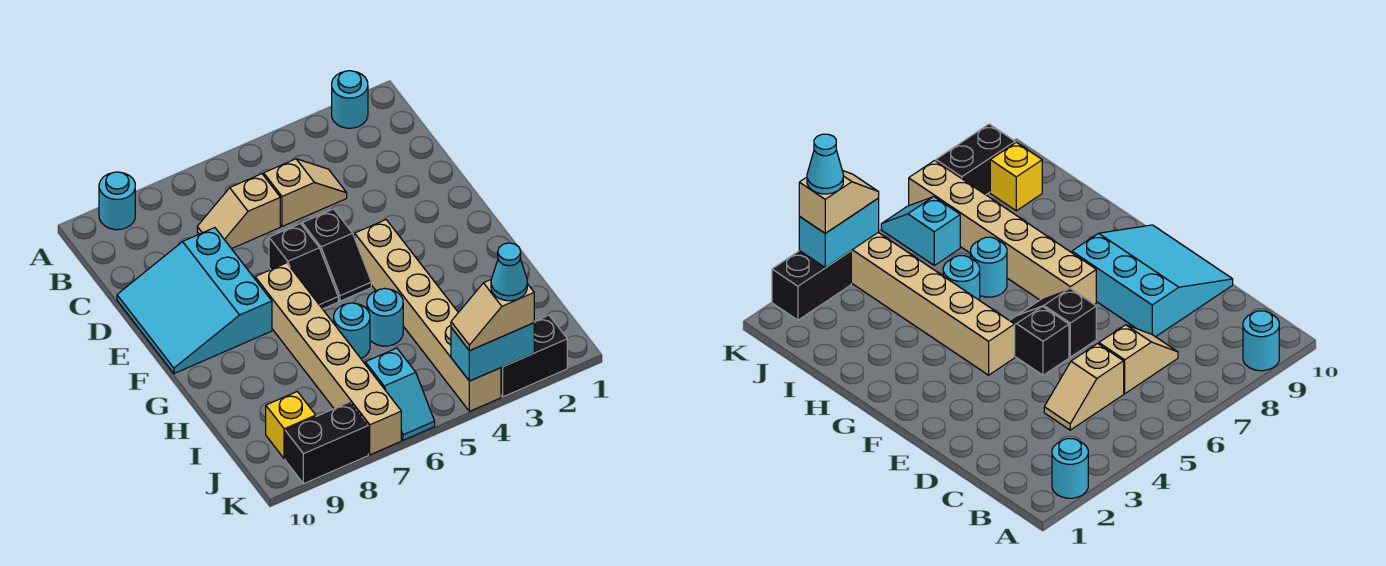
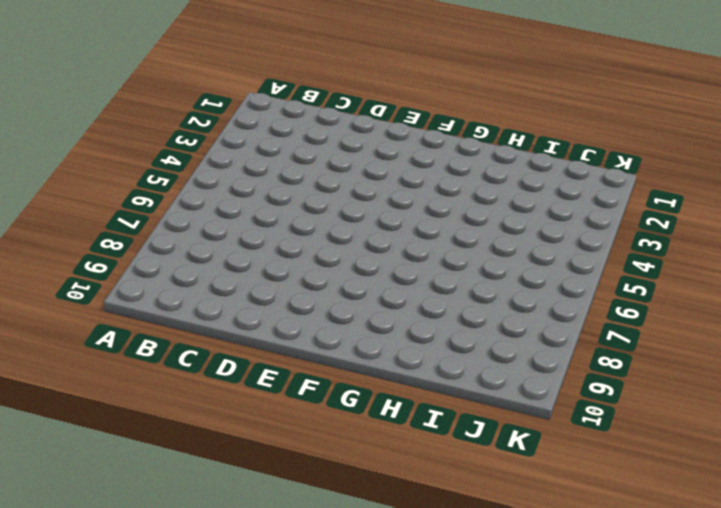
none -> cyan round brick A2 level 1
none -> cyan round brick A9 level 1
none -> tan slope C4:C5 level 1 top 5

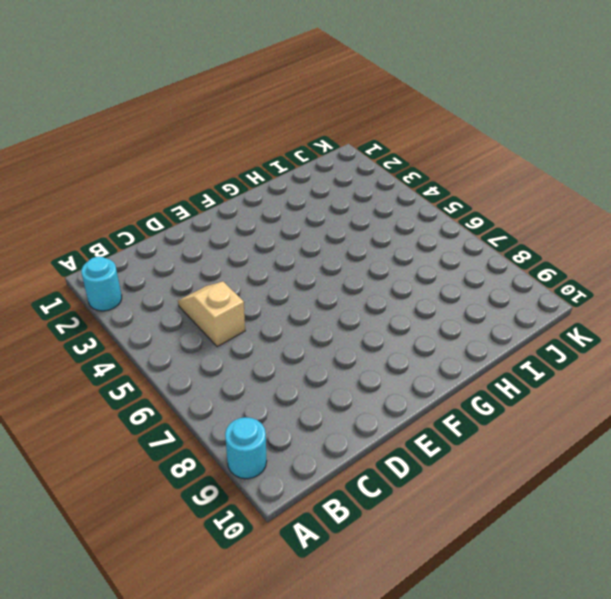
none -> tan slope C6:C7 level 1 top 6
none -> cyan slope D8:F10 level 1 top 8
none -> black slope E5:F5 level 1 top E

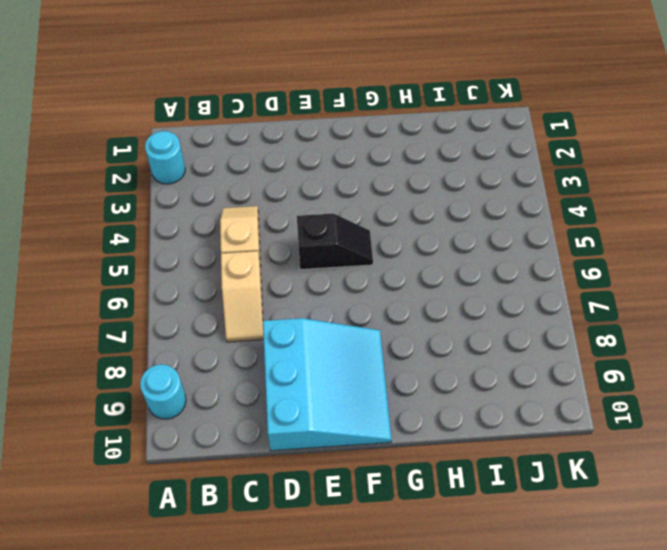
cyan slope D8:F10 level 1 top D -> cyan slope D8:F10 level 1 top 8
none -> black slope E6:F6 level 1 top E
none -> tan brick F4:K4 level 1
none -> tan brick F7:K7 level 1

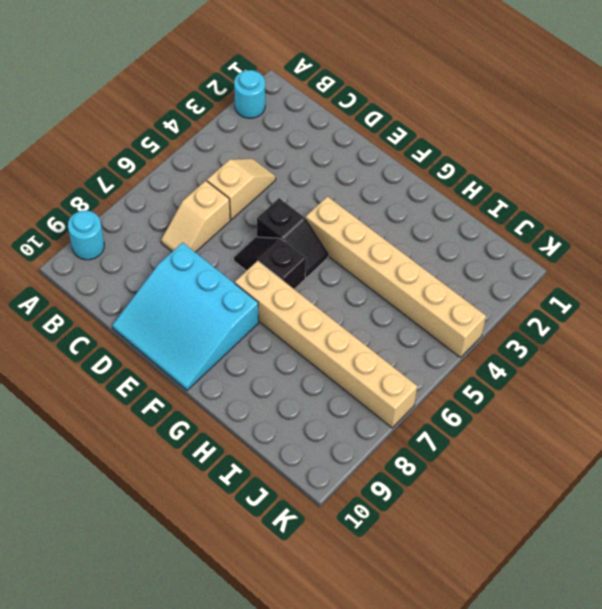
black slope E6:F6 level 1 top F -> black slope E6:F6 level 1 top E
none -> cyan round brick H5 level 1
none -> cyan round brick H6 level 1
none -> cyan slope J6:K6 level 1 top J

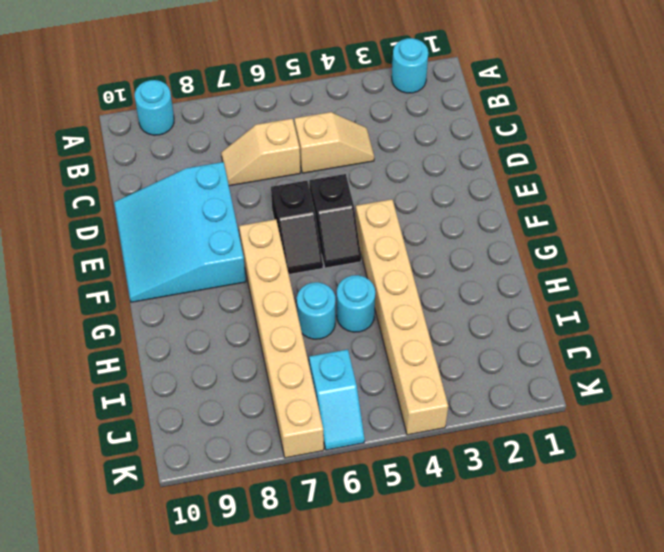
none -> yellow brick J9 level 1
none -> black brick K2:K3 level 1
none -> black brick K8:K9 level 1

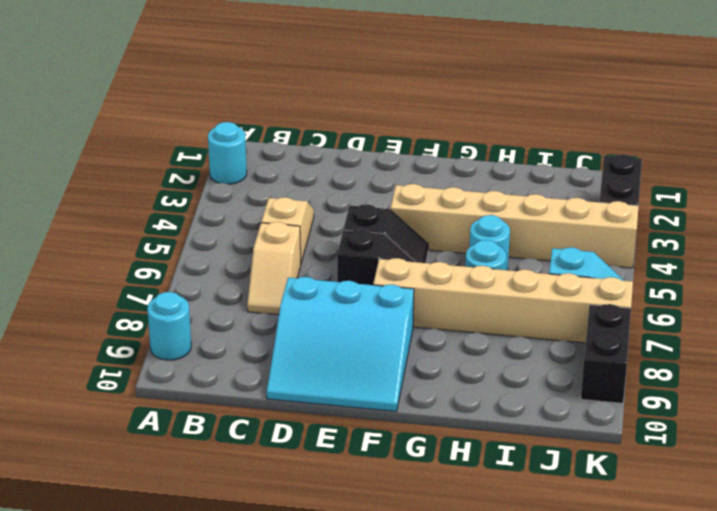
none -> yellow brick J9 level 1
none -> cyan brick K3:K4 level 2
none -> tan slope K3:K4 level 3 top 3

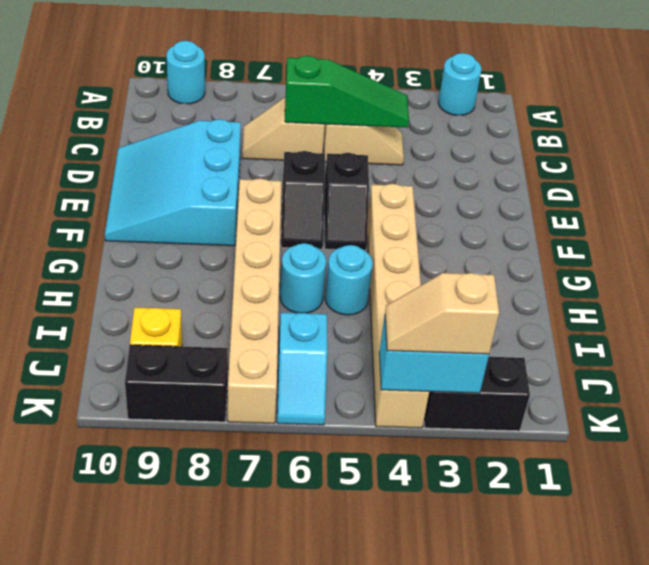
green slope C4:C6 level 2 top 6 -> none
none -> cyan cone K3 level 4

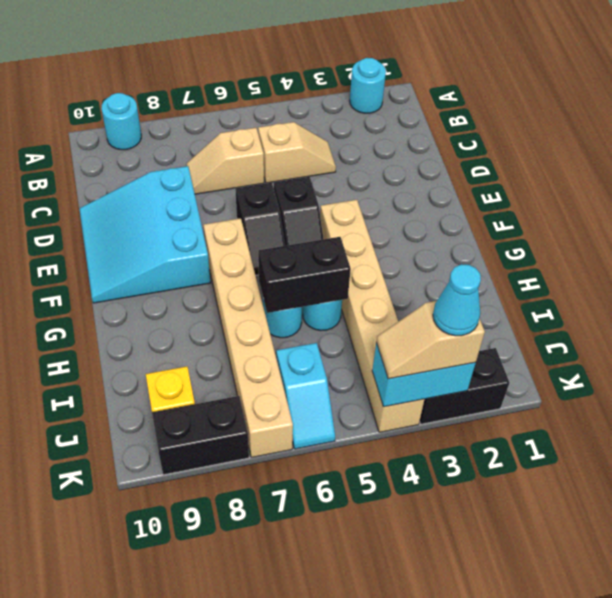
black brick H5:H6 level 2 -> none

